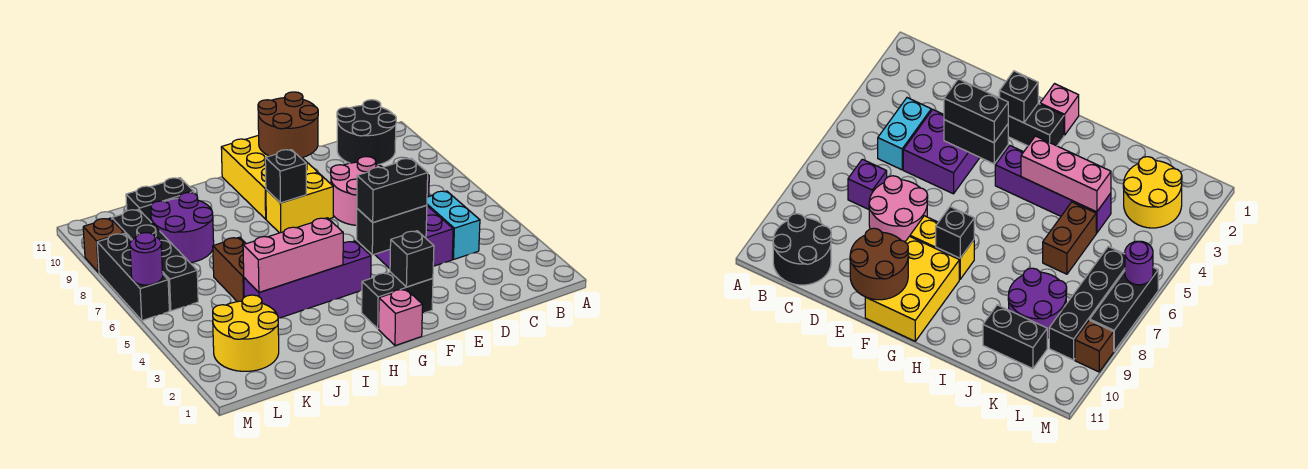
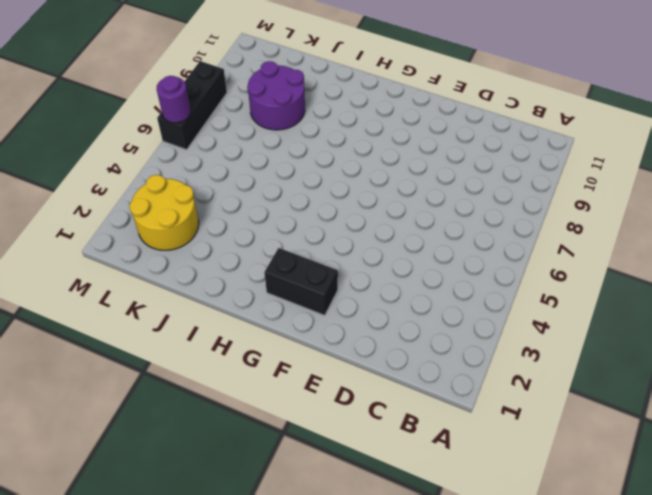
none -> black round brick B10:C11 level 1
none -> cyan brick C4:C5 level 1
none -> purple brick C7 level 1

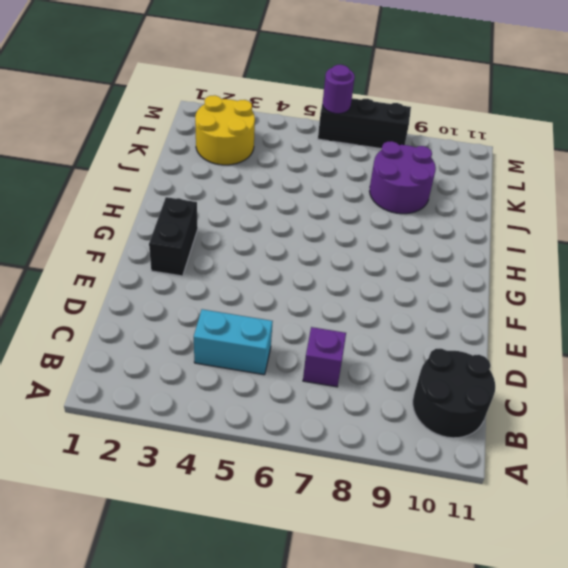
none -> purple brick D4:E5 level 1
none -> pink round brick D7:E8 level 1
none -> yellow brick F8:G8 level 1

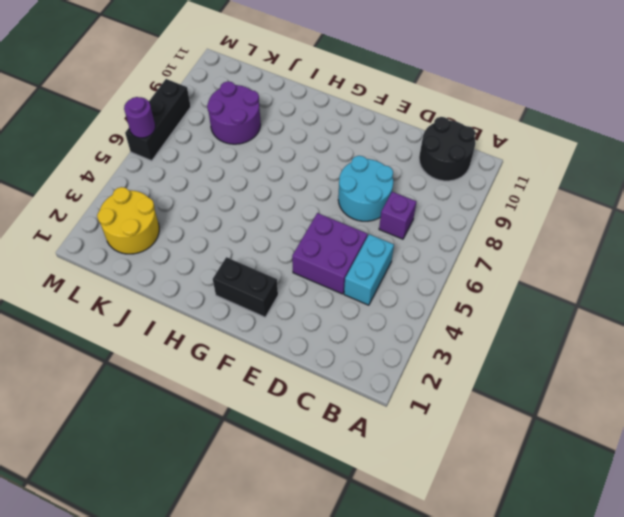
cyan round brick D7:E8 level 1 -> pink round brick D7:E8 level 1
none -> yellow brick F8:G8 level 1
none -> yellow brick F9:G11 level 1
none -> pink brick G1 level 1

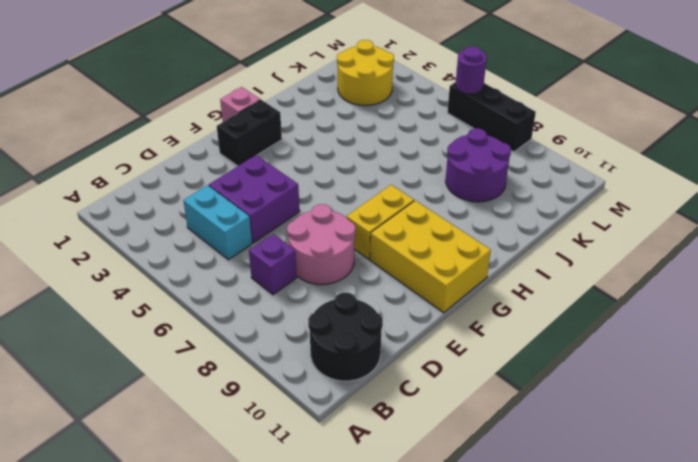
none -> purple brick G4:J4 level 1
none -> brown brick J5:J6 level 1
none -> black brick J10:K10 level 1

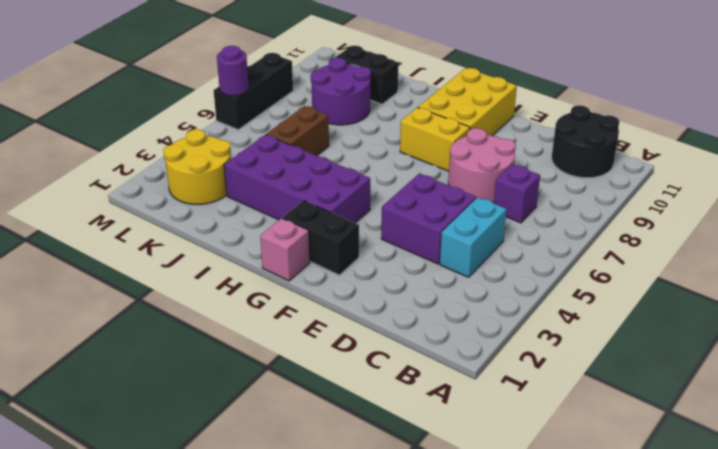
purple brick G3:J4 level 1 -> purple brick G4:J4 level 1
none -> black brick L6:L9 level 1
none -> brown brick M9 level 1
none -> black brick E4:F4 level 2

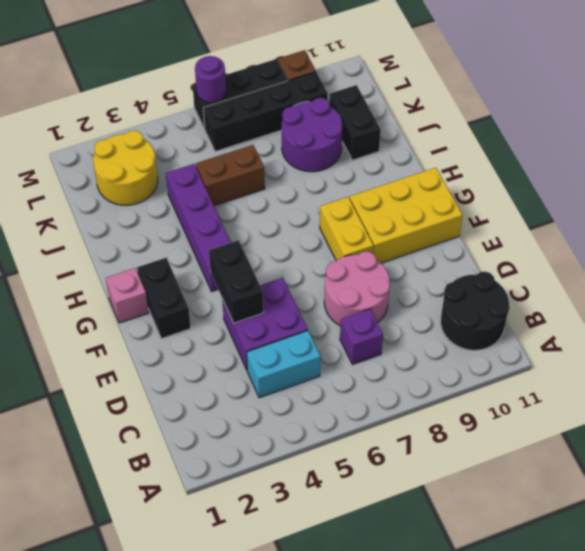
none -> brown round brick E10:F11 level 2
none -> black brick F2 level 2
none -> black brick G8 level 2

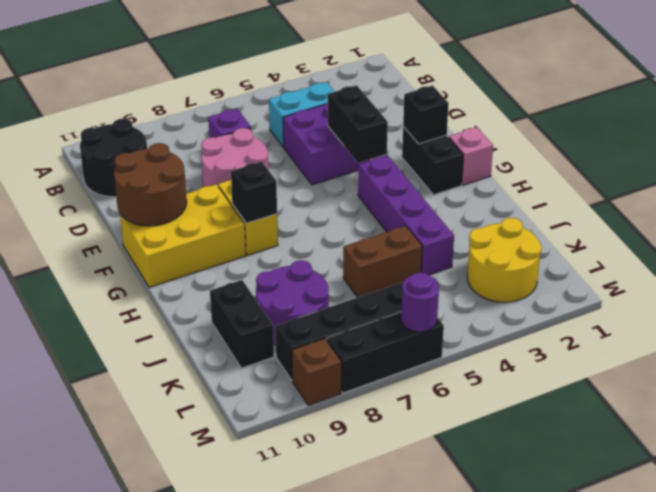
none -> pink brick H4:J4 level 2
none -> black brick E4:F4 level 3

